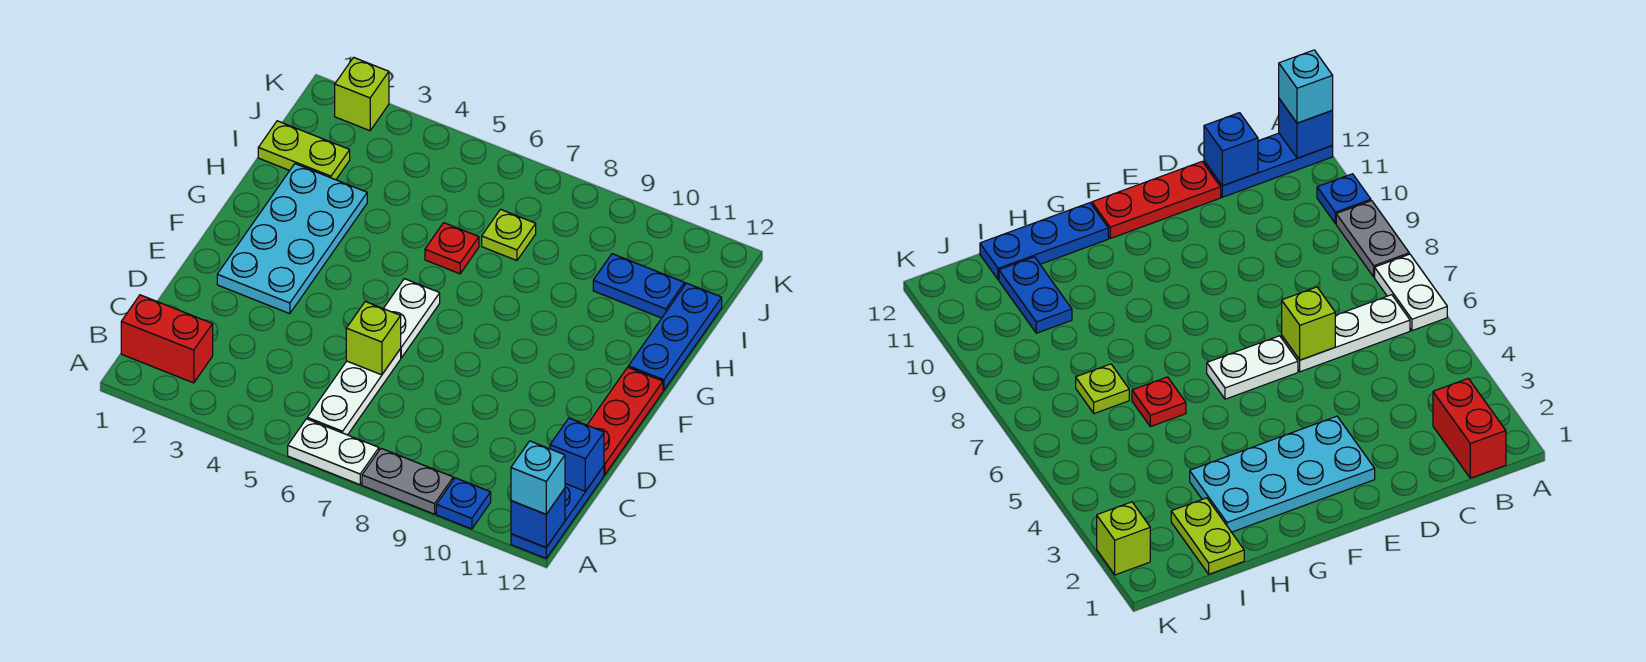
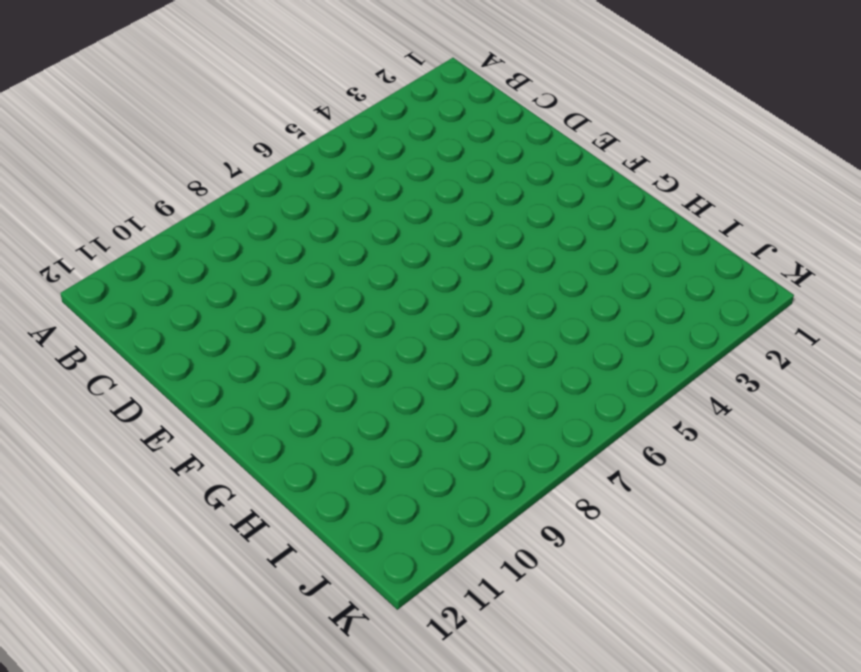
none -> white plate A6:A7 level 1
none -> grey plate A8:A9 level 1
none -> blue plate A10 level 1

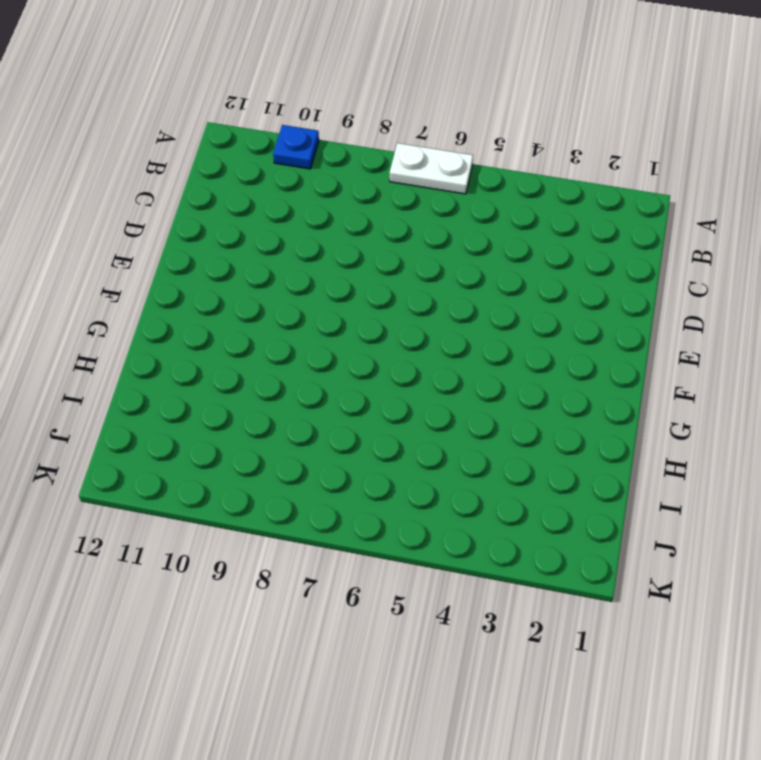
none -> grey plate A8:A9 level 1
none -> blue plate A12:C12 level 1
none -> red brick B1:B2 level 1

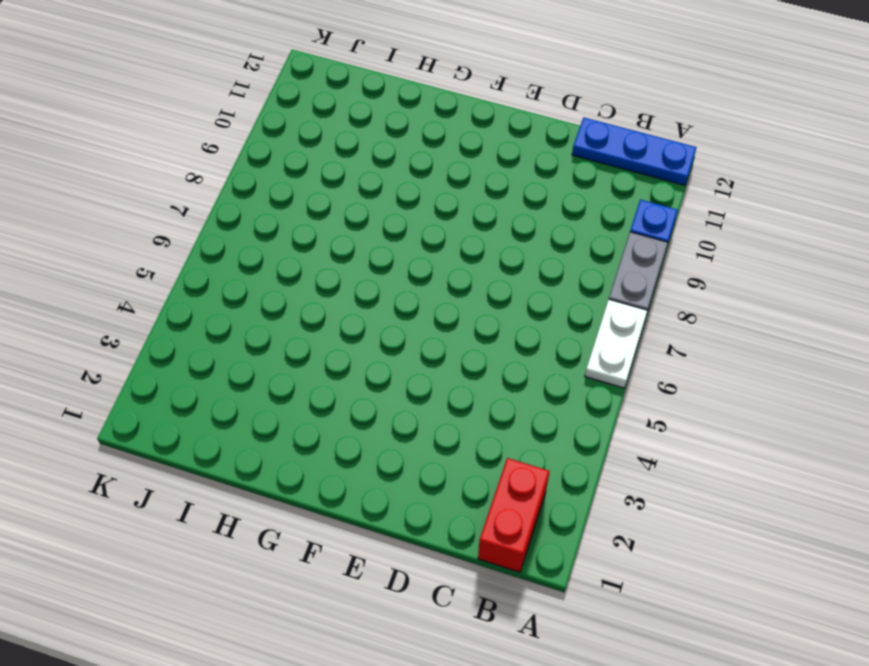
none -> white plate B6:D6 level 1
none -> red plate D12:F12 level 1
none -> cyan plate E2:H3 level 1

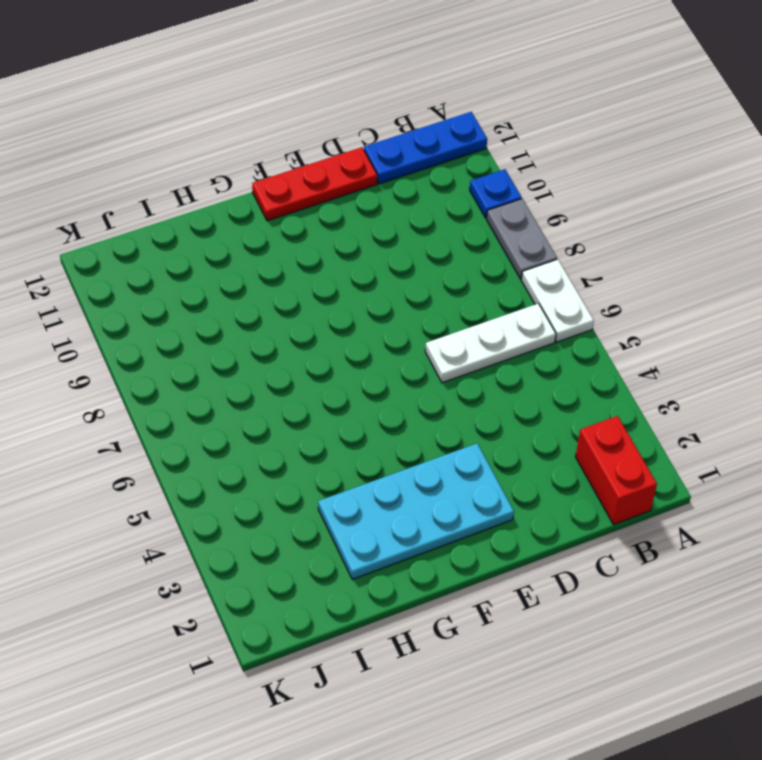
none -> white plate E6:F6 level 1
none -> blue plate G12:I12 level 1
none -> red plate H6 level 1

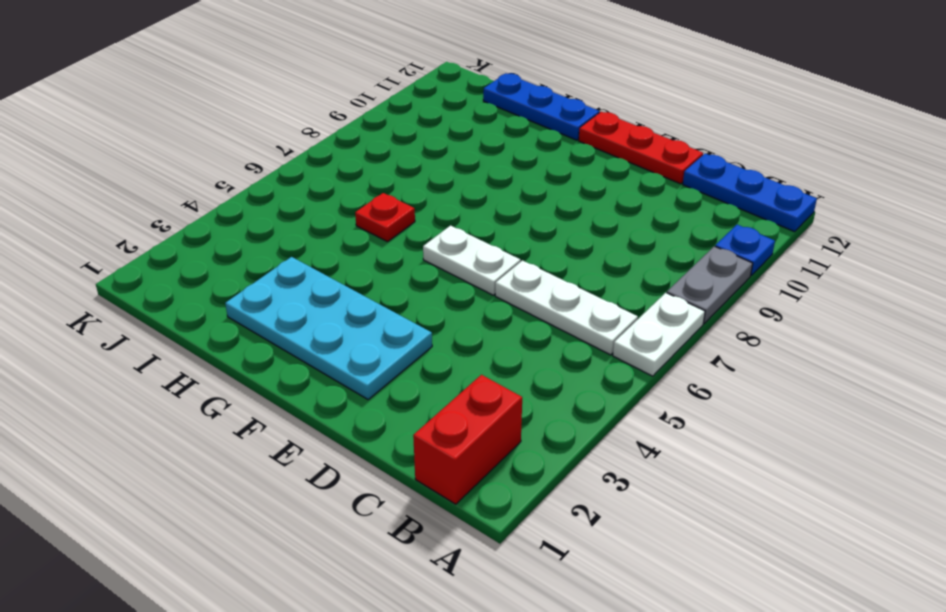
none -> lime plate I1:I2 level 1
none -> lime plate I7 level 1
none -> blue plate I10:I11 level 1

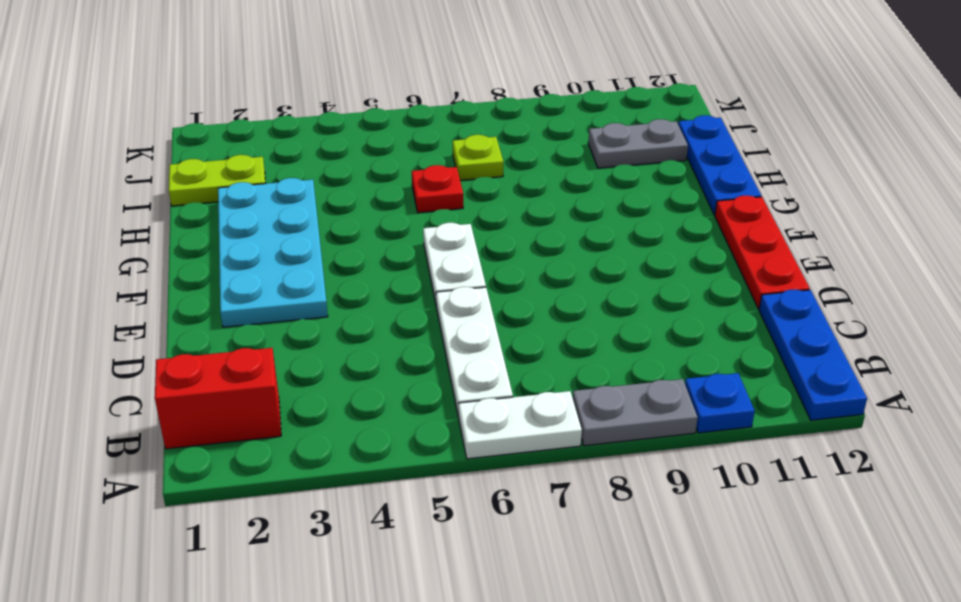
grey plate I10:I11 level 1 -> blue plate I10:I11 level 1
none -> lime brick K2 level 1
none -> blue brick A12 level 2
none -> blue brick C12 level 2

